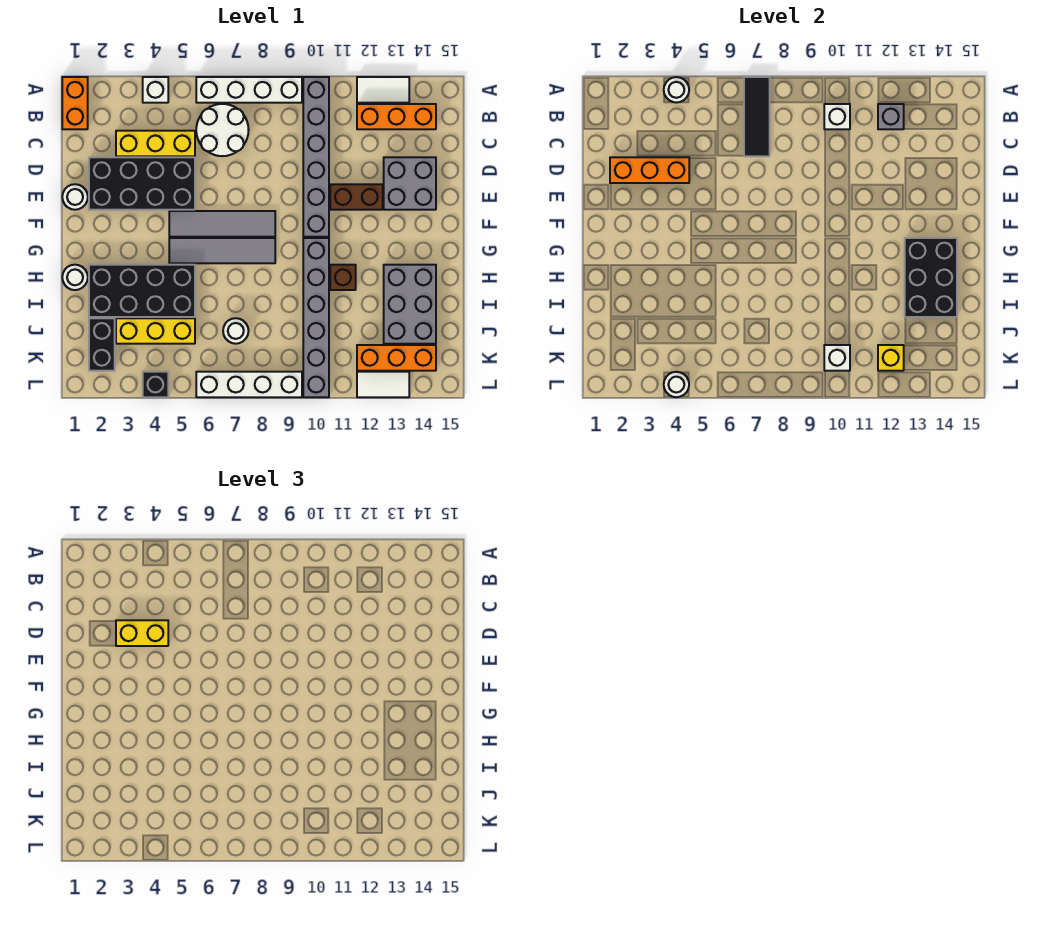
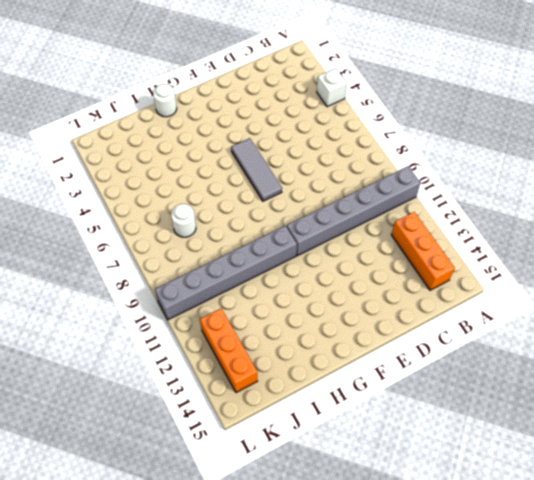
grey tile F5:F7 level 1 -> grey tile F5:F8 level 1
none -> orange brick A1:B1 level 1
none -> white brick A6:A9 level 1
none -> white tile A12:A13 level 1
none -> white round brick B6:C7 level 1

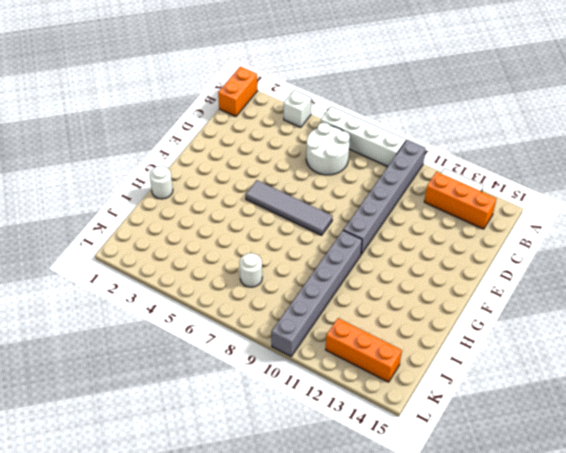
none -> yellow brick C3:C5 level 1
none -> black brick D2:E5 level 1
none -> grey brick D13:E14 level 1
none -> white round brick E1 level 1

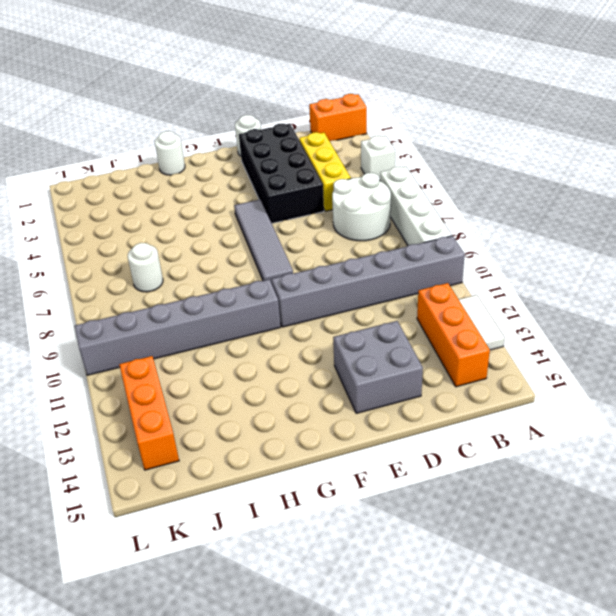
none -> brown brick E11:E12 level 1
none -> grey tile G5:G8 level 1
none -> black brick H2:I5 level 1
none -> brown brick H11 level 1

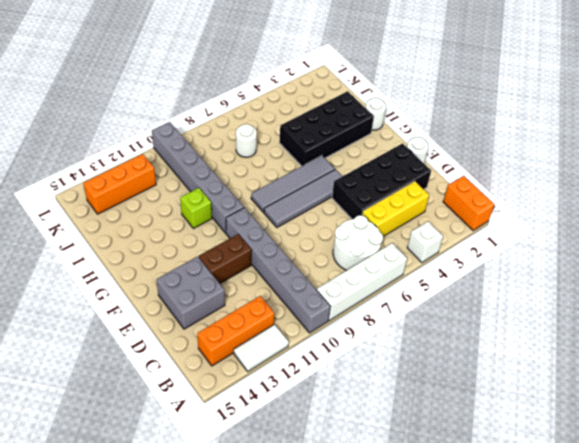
lime brick H11 level 1 -> brown brick H11 level 1
none -> grey brick H13:J14 level 1
none -> black brick J2:K2 level 1
none -> yellow brick J3:J5 level 1
none -> black brick L4 level 1

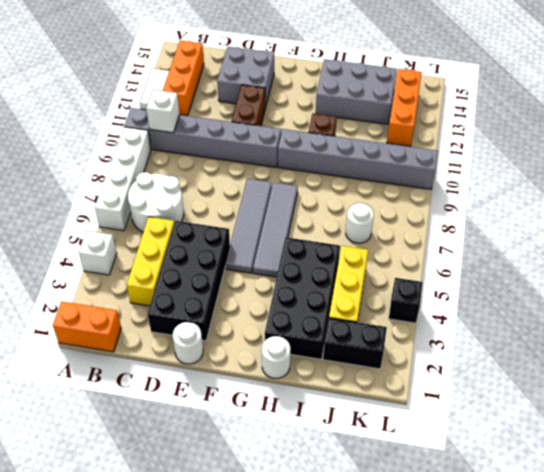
none -> white brick L6:L9 level 1
none -> white tile L12:L13 level 1
none -> white round brick A4 level 2
none -> black tile A7:C7 level 2

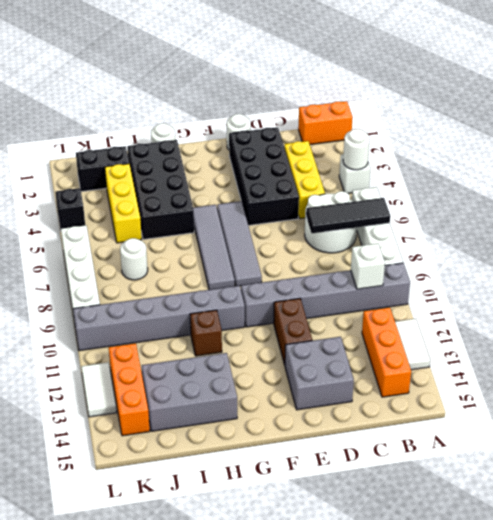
none -> grey brick B12 level 2
none -> orange brick D2:D4 level 2
none -> black brick G13:I14 level 2
none -> white brick K10 level 2

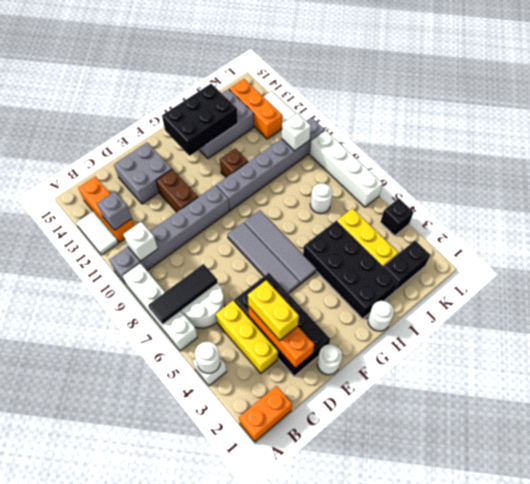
none -> yellow brick K12 level 2
none -> white round brick L4 level 2

